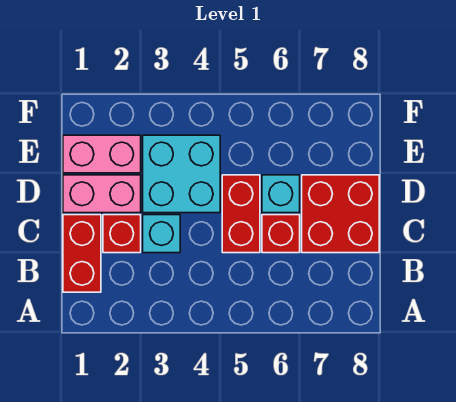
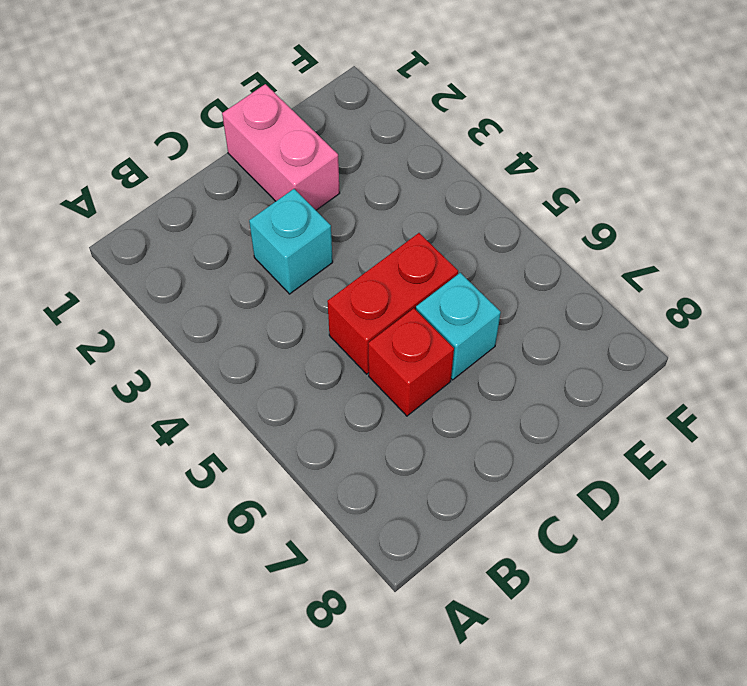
none -> red brick B1:C1 level 1
none -> red brick C2 level 1

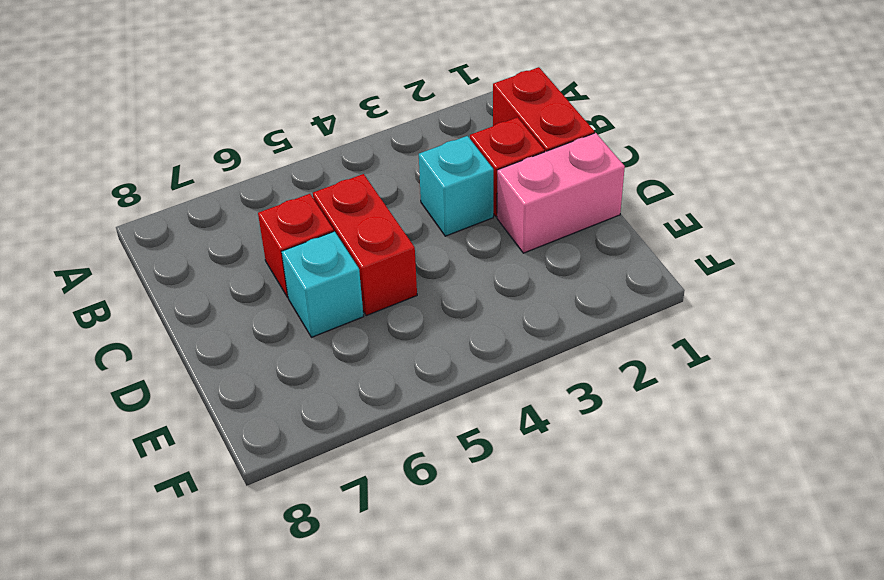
none -> red brick C7:D8 level 1
none -> cyan brick D3:E4 level 1

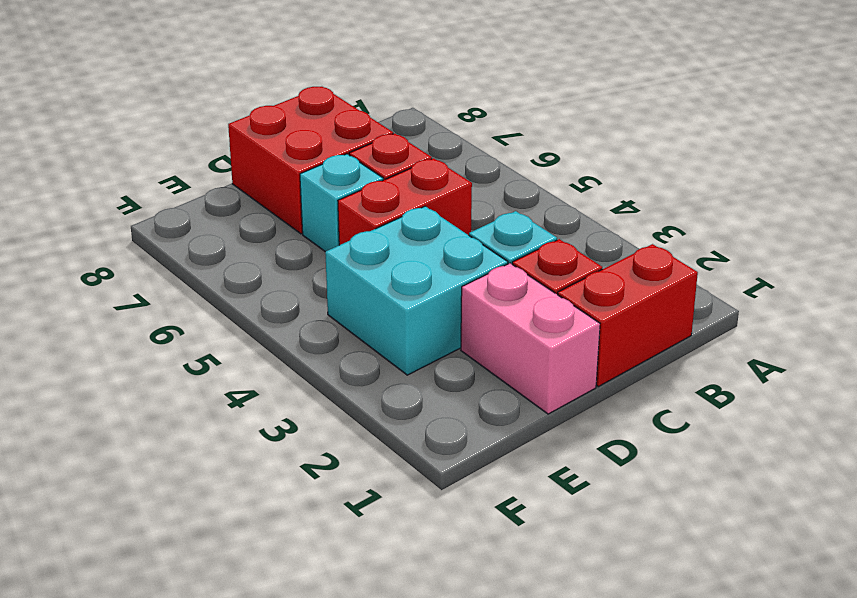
none -> pink brick E1:E2 level 1

